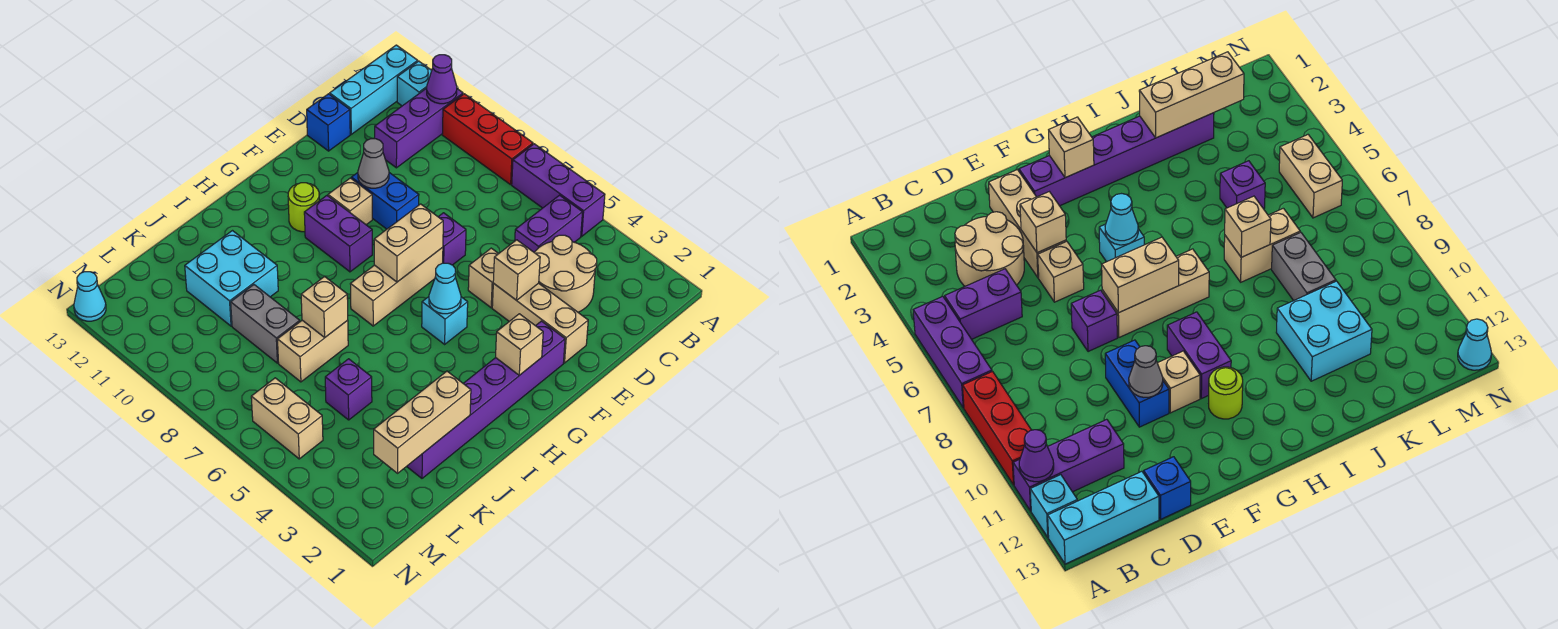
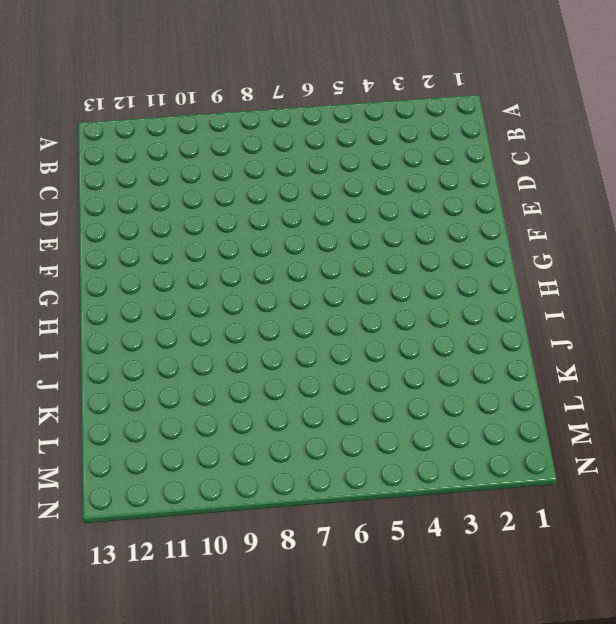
none -> purple brick A5:A7 level 1
none -> red brick A8:A10 level 1
none -> purple brick A11:C11 level 1
none -> cyan brick A12 level 1

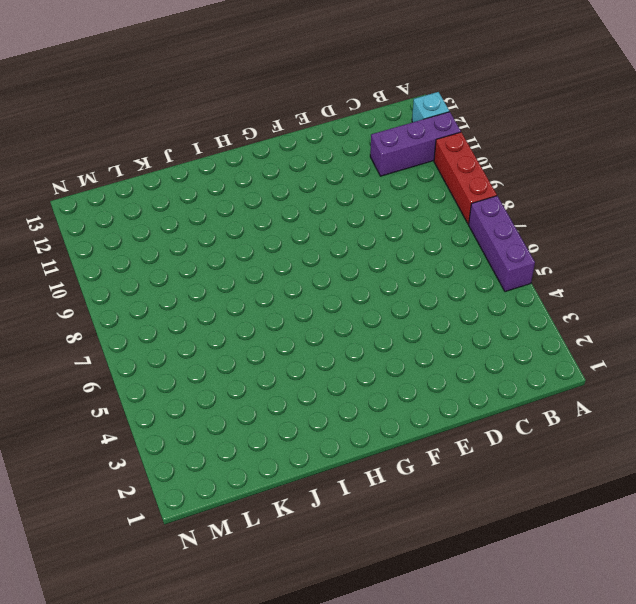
none -> cyan brick A13:C13 level 1
none -> purple brick B5:C5 level 1
none -> tan round brick C3:D4 level 1
none -> blue brick D13 level 1

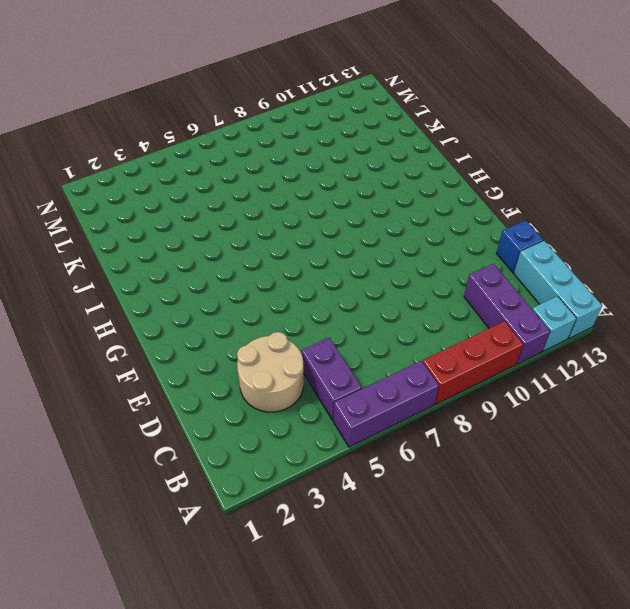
none -> tan brick E2:E4 level 1
none -> tan brick E5 level 1
none -> purple brick E7 level 1
none -> blue brick E9:E10 level 1

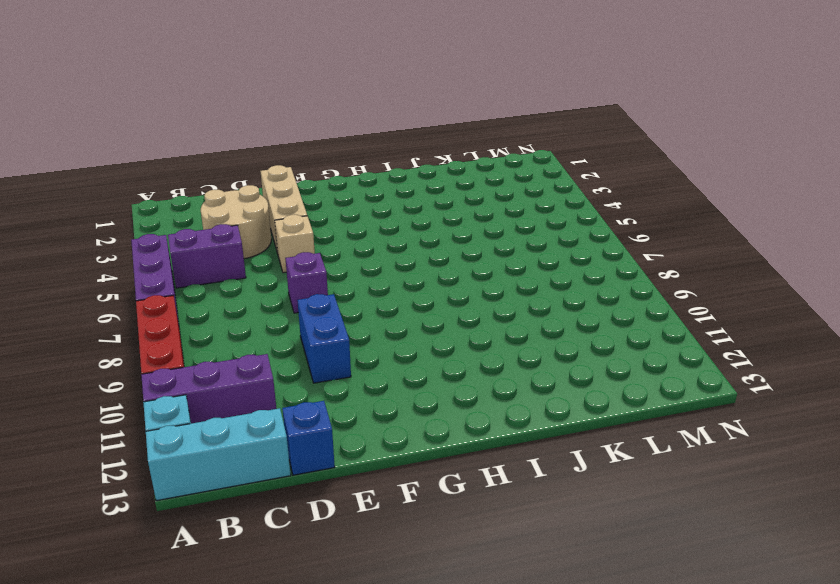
none -> purple brick F2:K2 level 1
none -> tan brick F7:H7 level 1
none -> tan brick F10 level 1
none -> cyan brick G5 level 1

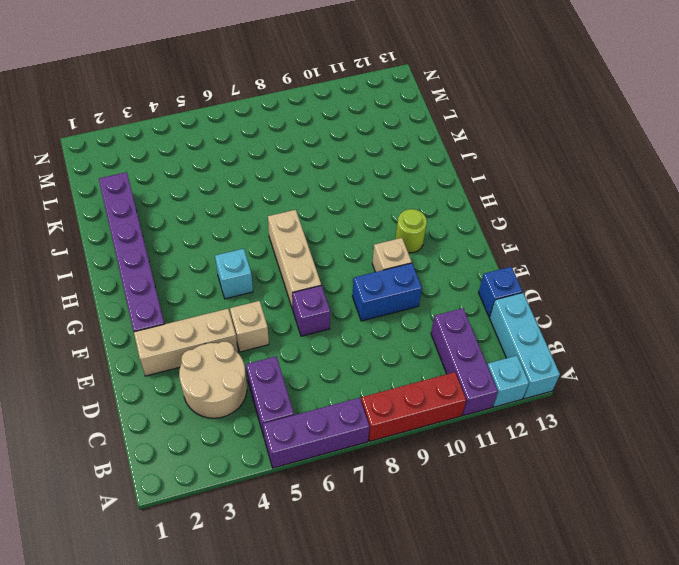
none -> purple brick G9:G10 level 1
none -> tan brick J7:K7 level 1
none -> cyan brick J10:K11 level 1
none -> purple brick K5 level 1

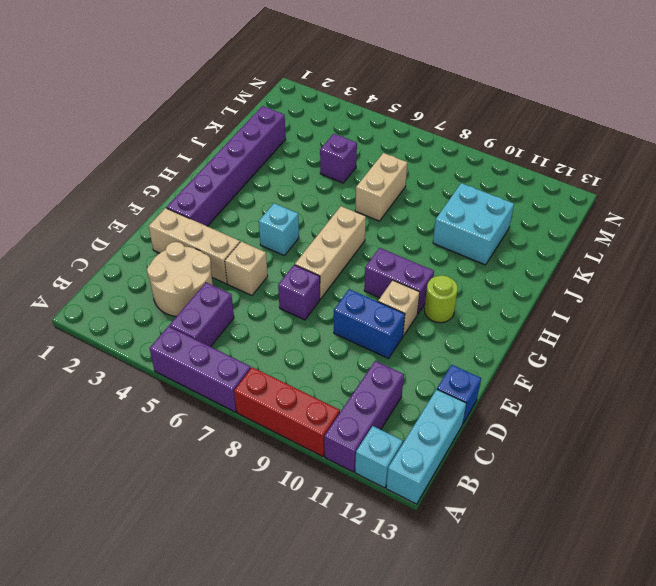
none -> grey brick K8:K9 level 1
none -> tan brick M5:M6 level 1
none -> cyan cone N13 level 1
none -> purple cone A11 level 2

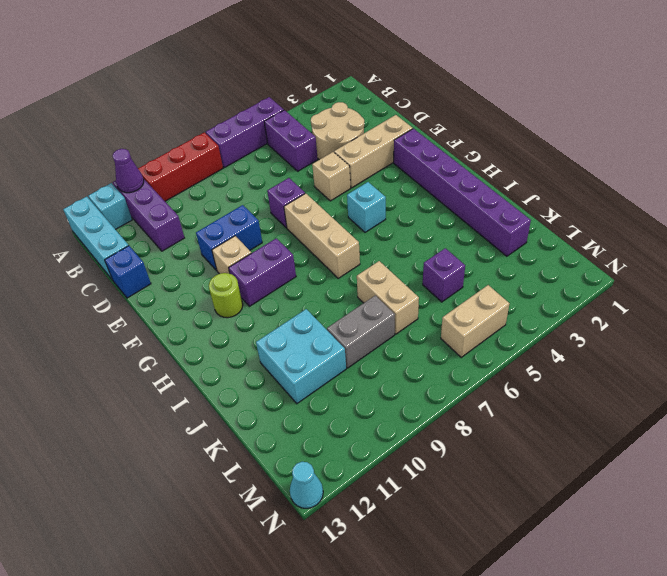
none -> tan brick E4 level 2
none -> grey cone E10 level 2
none -> tan brick F7:G7 level 2
none -> tan brick G2 level 2

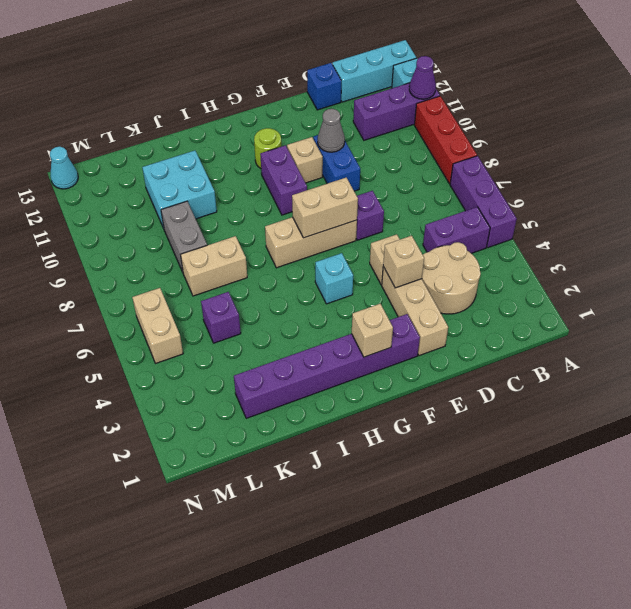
none -> cyan cone G5 level 2
none -> tan brick J2:L2 level 2
none -> tan brick J7 level 2

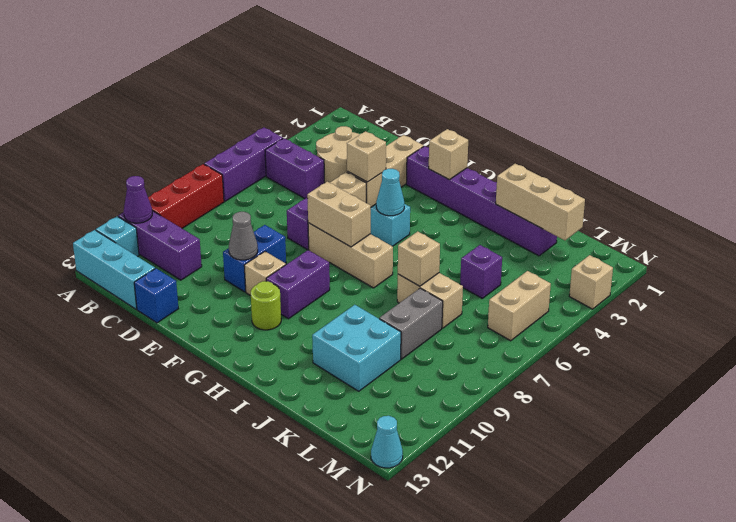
tan brick N3 level 1 -> none

